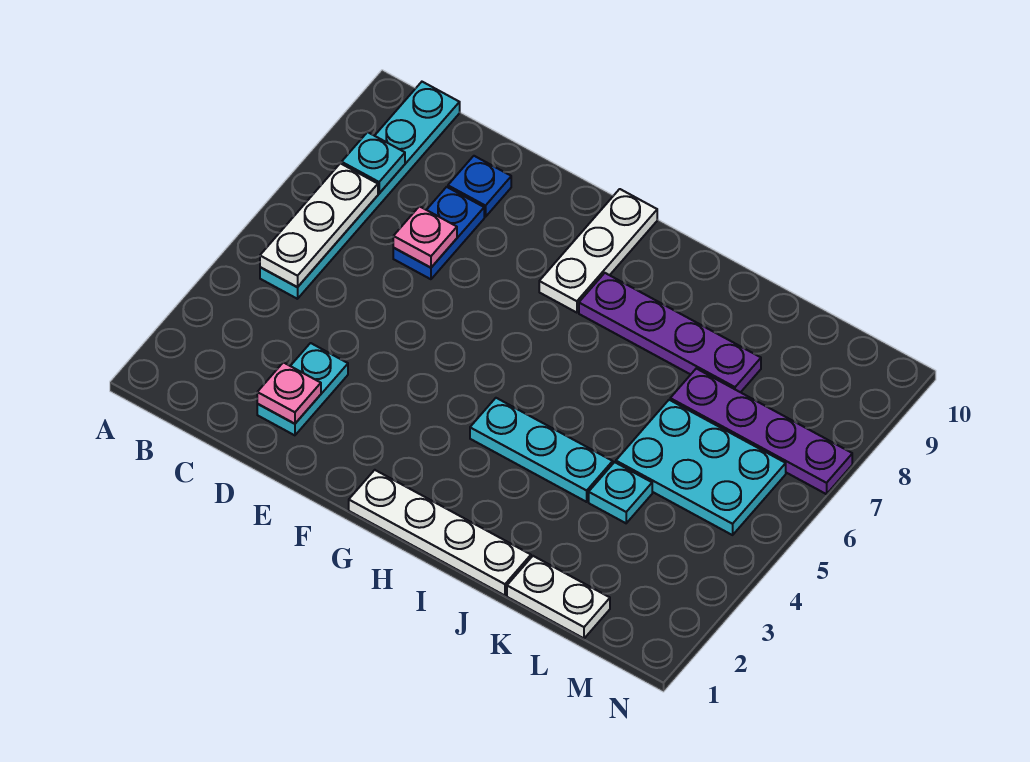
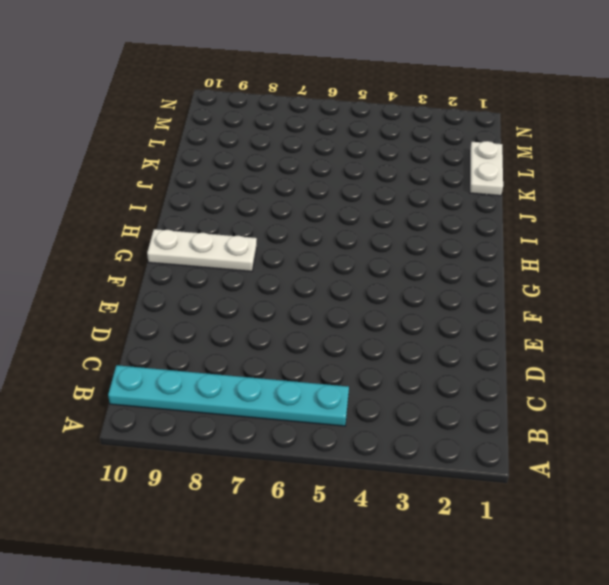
none -> cyan plate D2:D3 level 1
none -> blue plate D7:D8 level 1
none -> blue plate D9 level 1

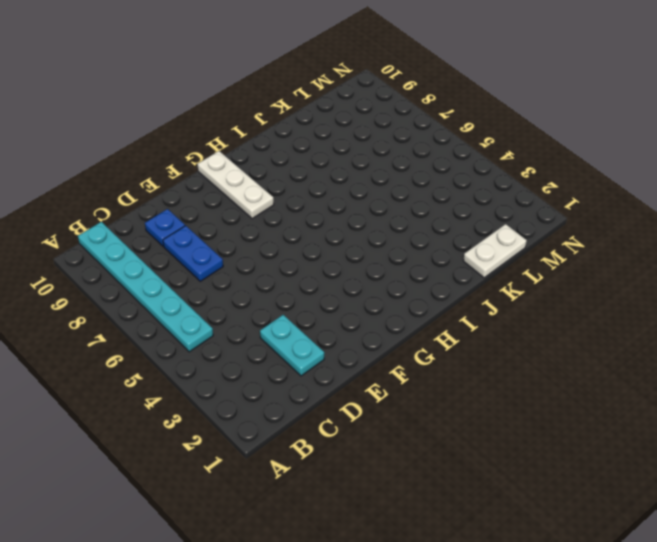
none -> white plate G1:J1 level 1
none -> cyan plate H4:J4 level 1
none -> purple plate H8:K8 level 1

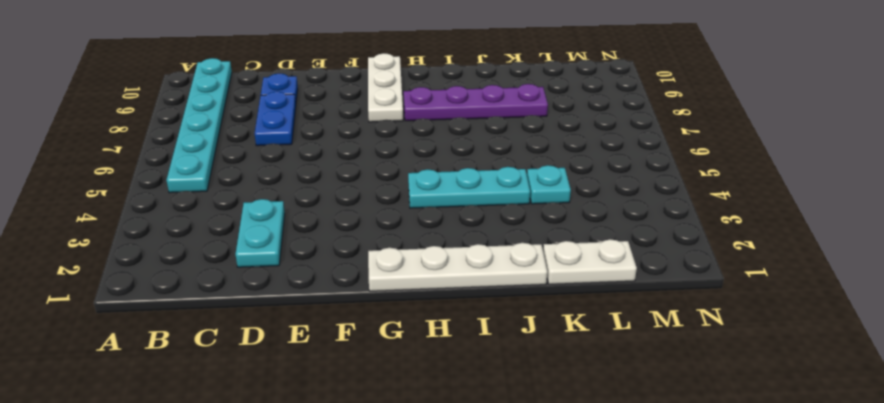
none -> cyan plate K5:M6 level 1
none -> purple plate K7:N7 level 1
none -> white plate B5:B7 level 2

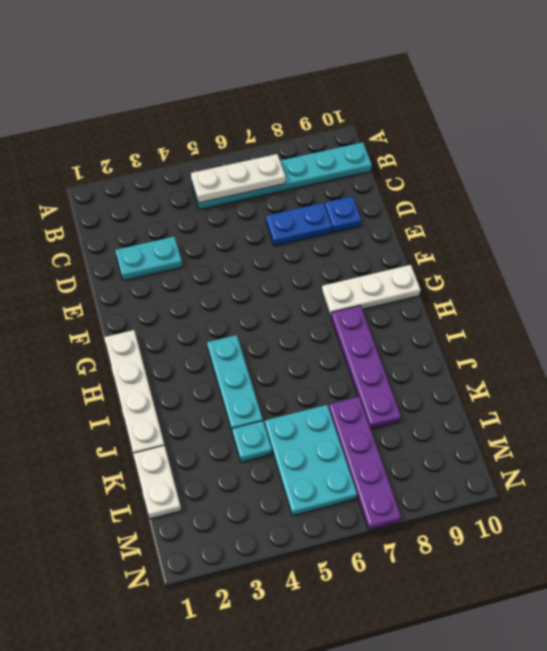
none -> cyan plate B8 level 2
none -> pink plate D2 level 2
none -> pink plate D7 level 2

